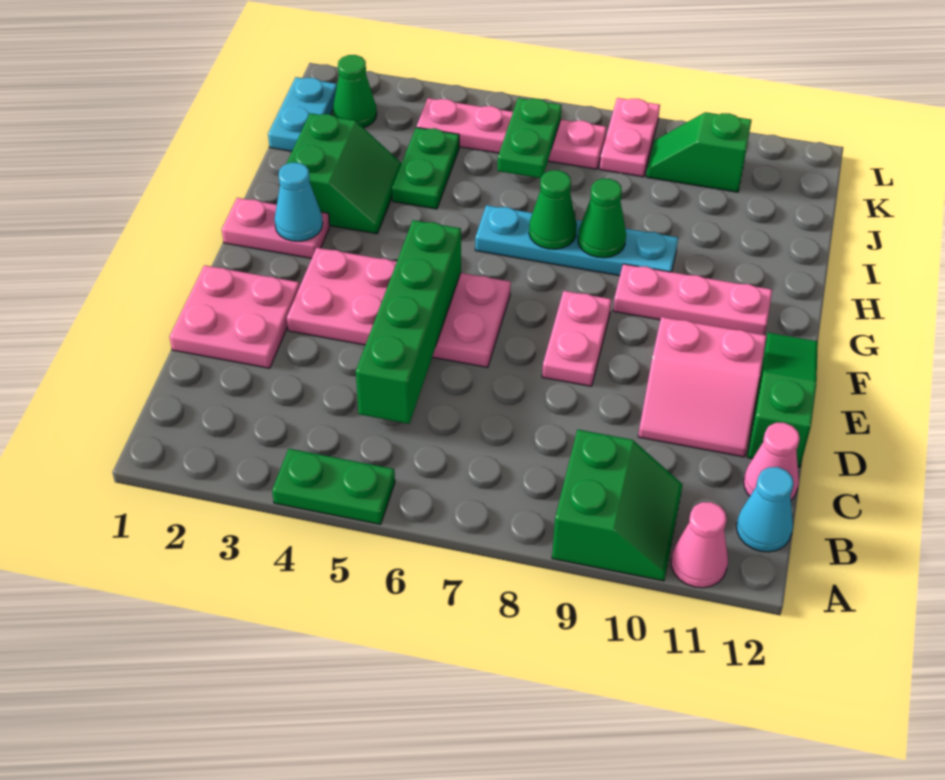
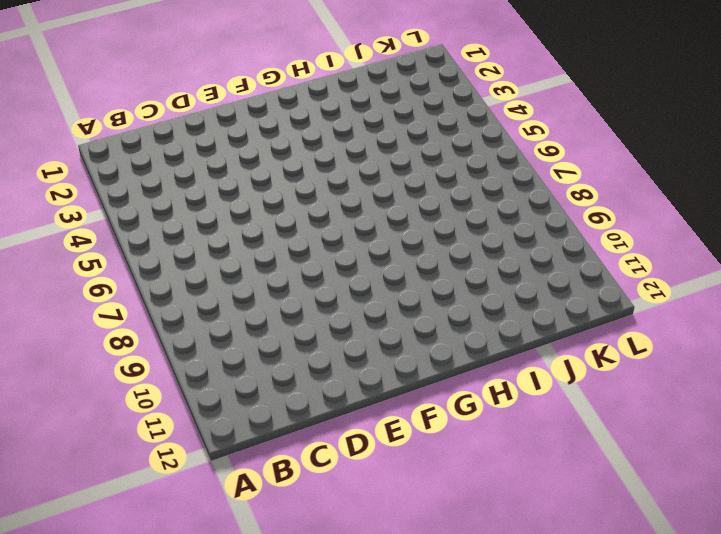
none -> green plate A4:A5 level 1
none -> green slope A9:B10 level 1 top 9
none -> pink cone A11 level 1

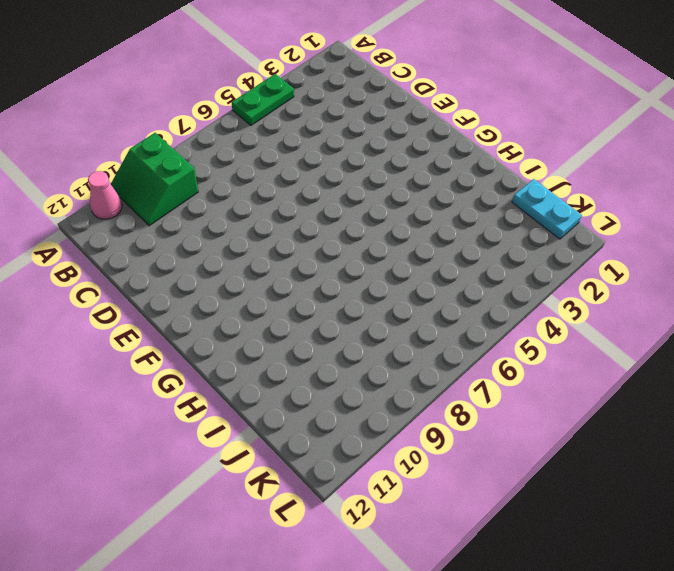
none -> cyan cone B12 level 1
none -> pink cone C12 level 1
none -> pink plate D1:E2 level 1

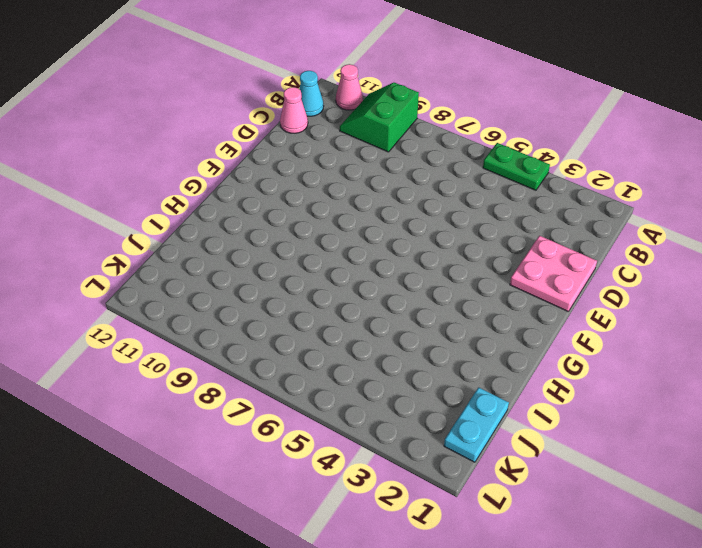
none -> pink slope D10:E11 level 1 top E
none -> green slope D12:F12 level 1 top D
none -> pink plate E3:F6 level 1

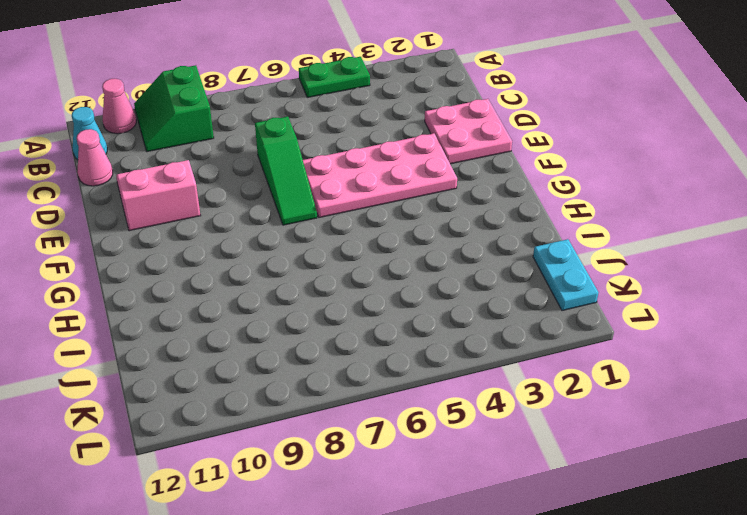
green slope D7:F7 level 1 top D -> green slope D12:F12 level 1 top D
none -> pink plate E8:F8 level 1
none -> pink plate G1:G2 level 1
none -> pink plate G9:G11 level 1

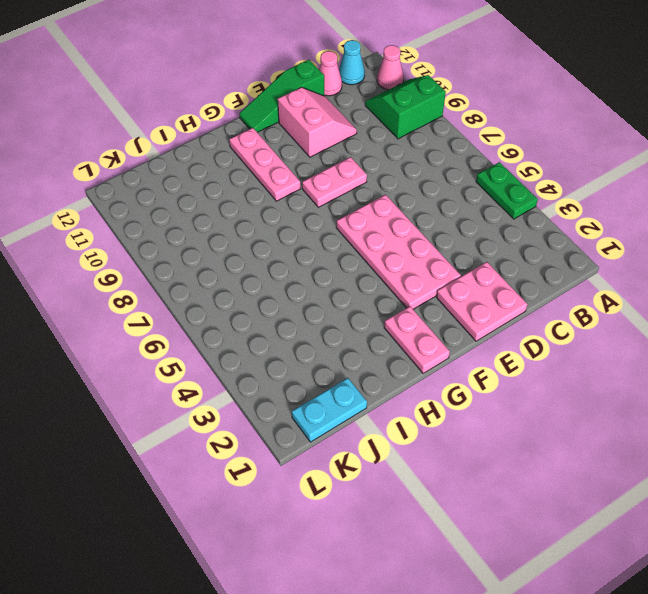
none -> green slope H2:I3 level 1 top 2
none -> cyan plate H6:H9 level 1
none -> green plate I4:J4 level 1

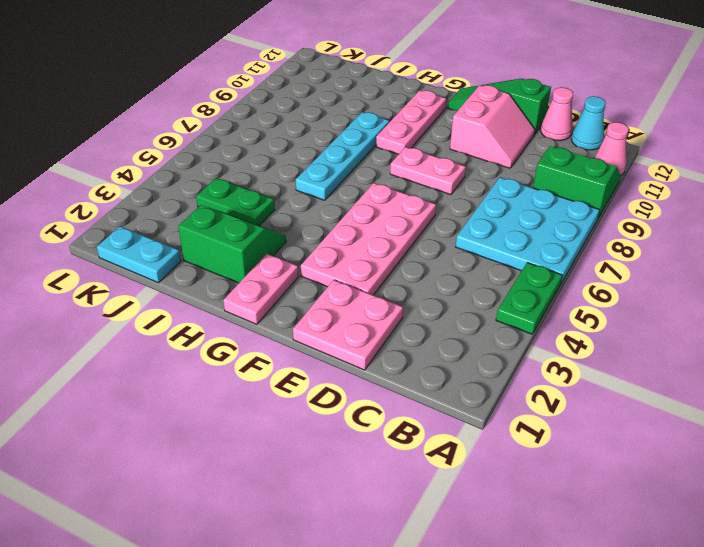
cyan plate A6:C8 level 1 -> none
none -> green cone K2 level 1
none -> pink plate K4:K7 level 1
none -> pink plate K8:L8 level 1

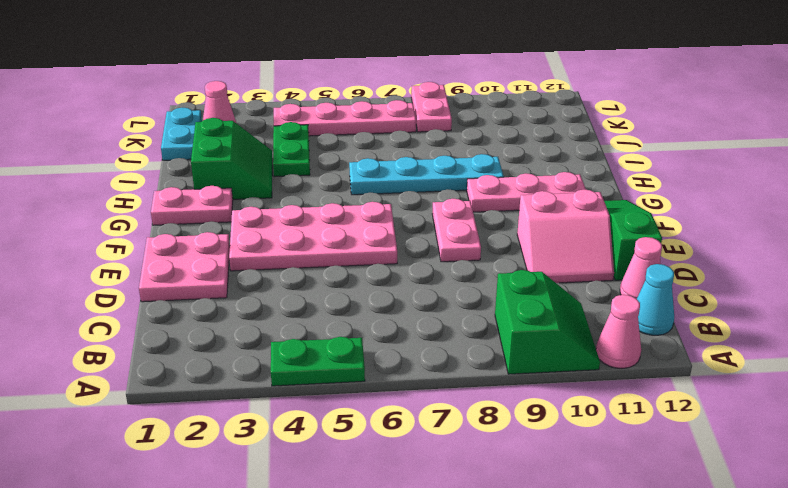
pink cone K2 level 1 -> green cone K2 level 1
none -> green slope K9:K10 level 1 top 10
none -> green brick C5:F5 level 2
none -> cyan cone G2 level 2

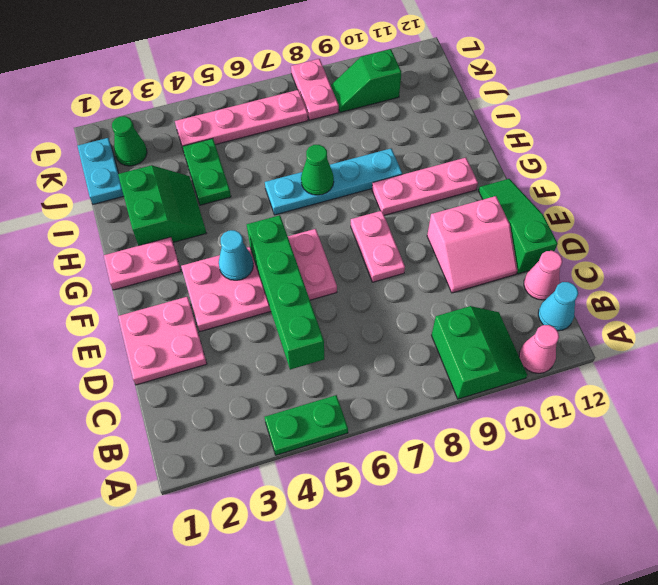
cyan cone F4 level 2 -> cyan cone G2 level 2
none -> green cone H8 level 2
none -> green plate J6:K6 level 2

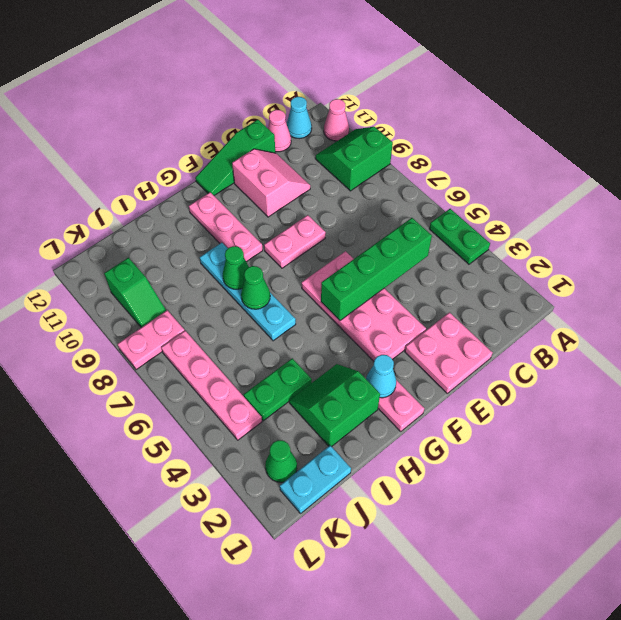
none -> green plate J6:K6 level 2

